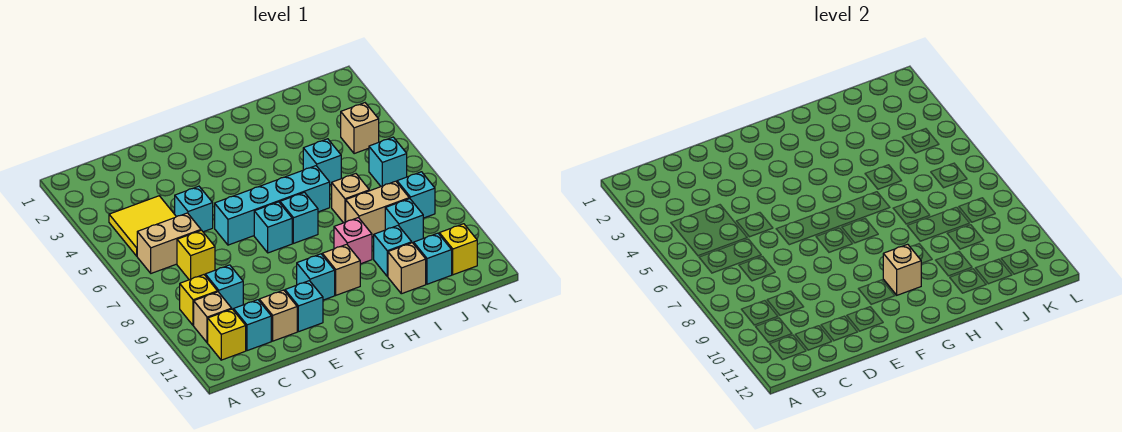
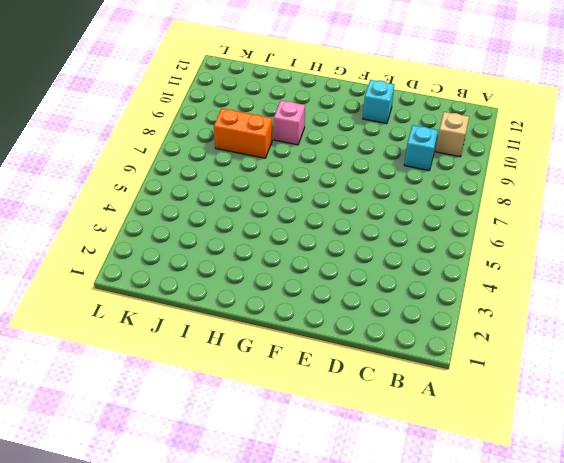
orange brick I8:J8 level 1 -> tan brick I8:J8 level 1
none -> yellow tile B4:C5 level 1
none -> tan brick B6:C6 level 1
none -> yellow brick B9 level 1

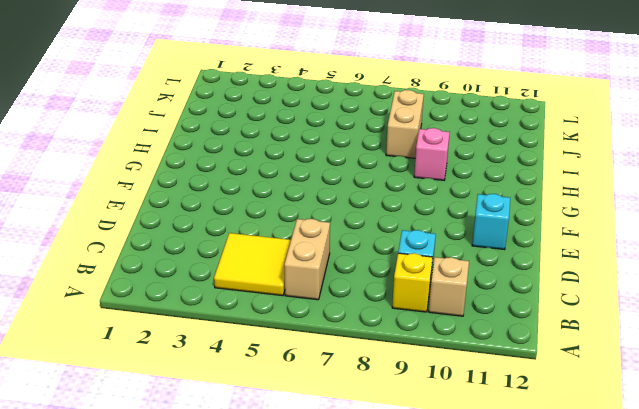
none -> yellow brick B11 level 1
none -> yellow brick C7 level 1
none -> cyan brick C11 level 1

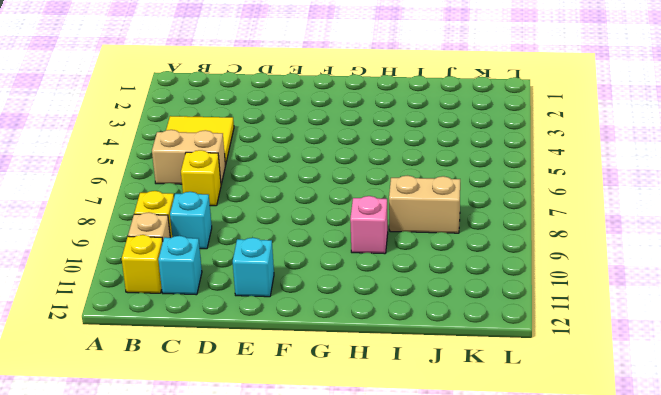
none -> cyan brick D5 level 1
none -> tan brick D11 level 1
none -> cyan brick E6:H6 level 1

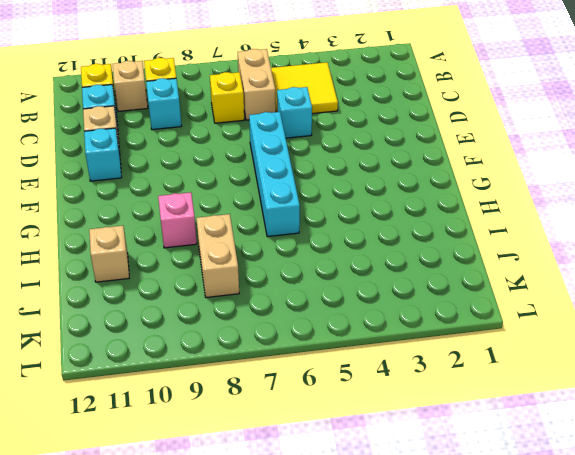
none -> cyan brick F7 level 1
none -> cyan brick F10 level 1
none -> cyan brick G7 level 1

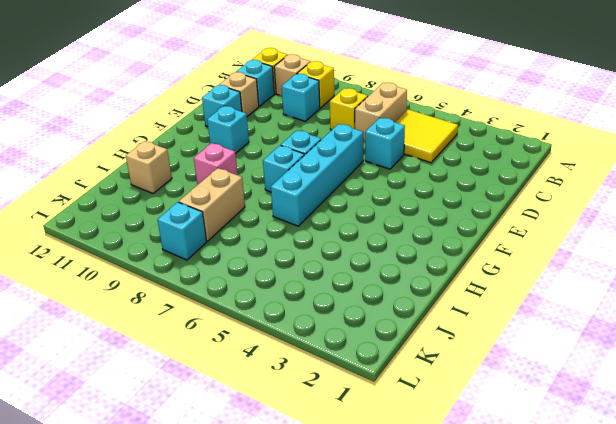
none -> tan brick G10 level 1
none -> cyan brick I5 level 1
none -> tan brick I7 level 1

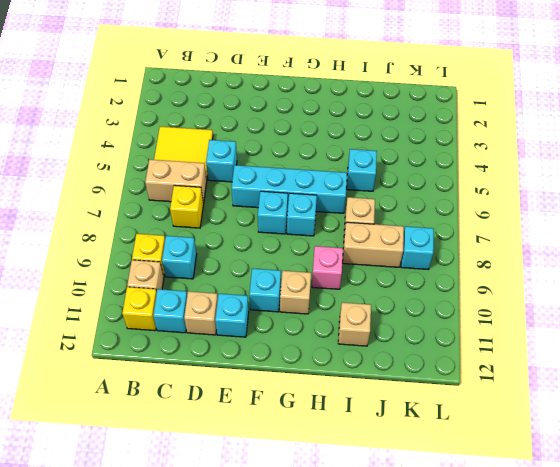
none -> cyan brick I10 level 1
none -> cyan brick J9 level 1
none -> cyan brick J11 level 1

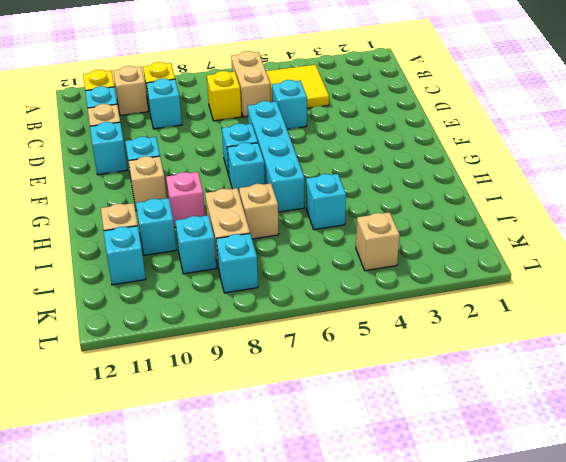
none -> cyan brick K6 level 1
none -> yellow brick K11 level 1
none -> tan brick G10 level 2

